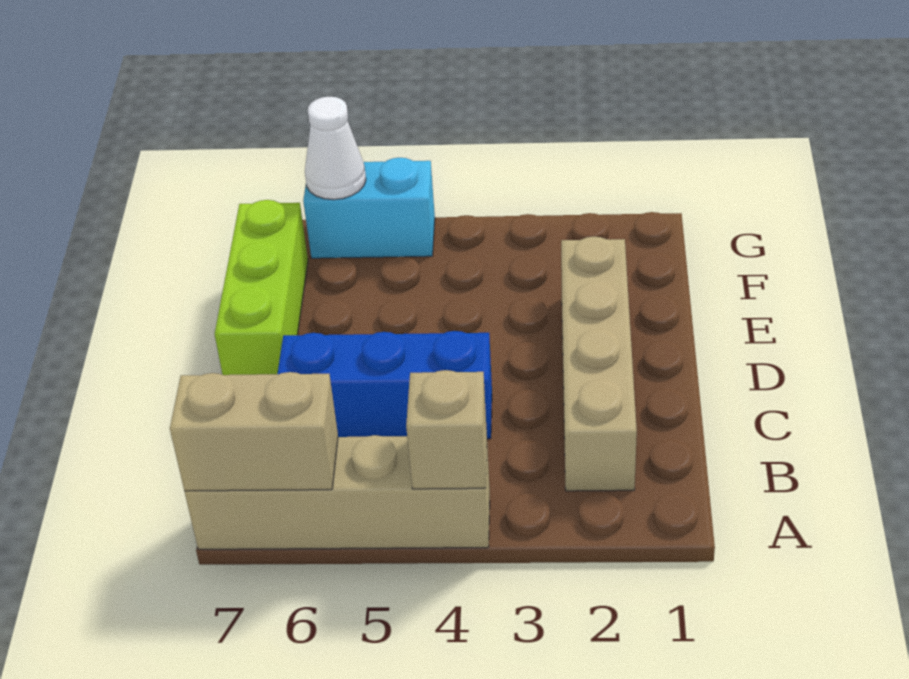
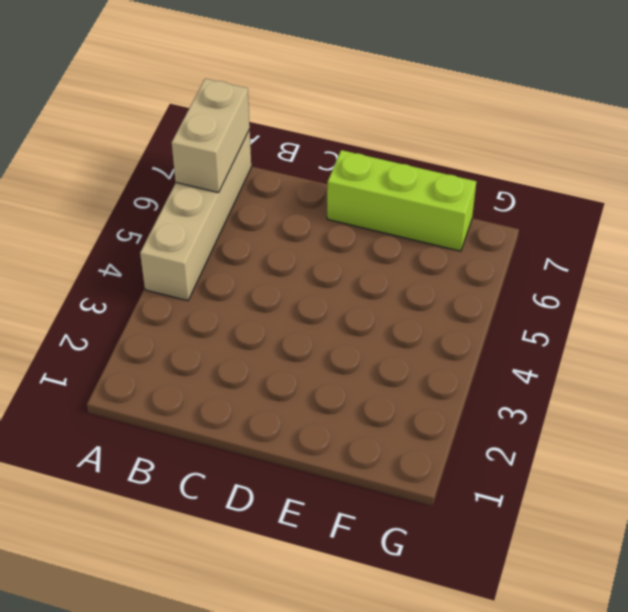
none -> tan brick B2:E2 level 1
none -> blue brick C4:C6 level 1

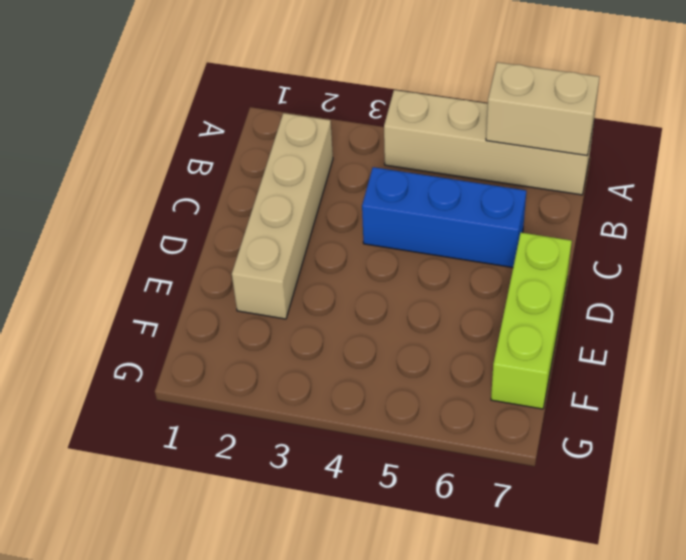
none -> cyan brick G5:G6 level 1
none -> tan brick A4 level 2

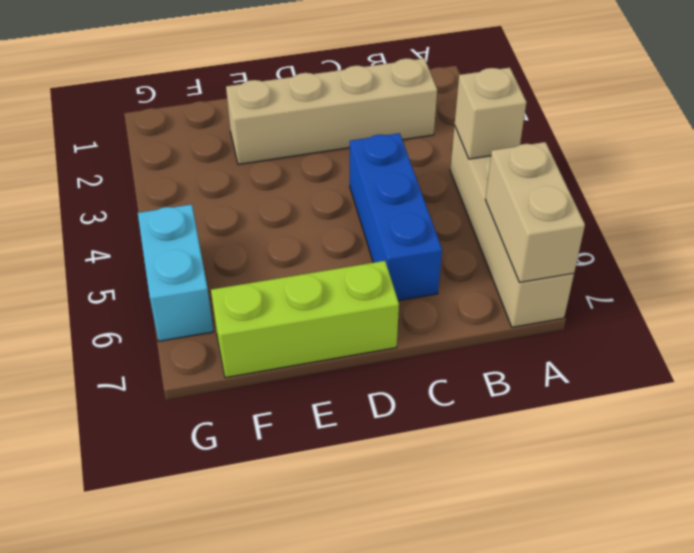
none -> white cone G6 level 2

